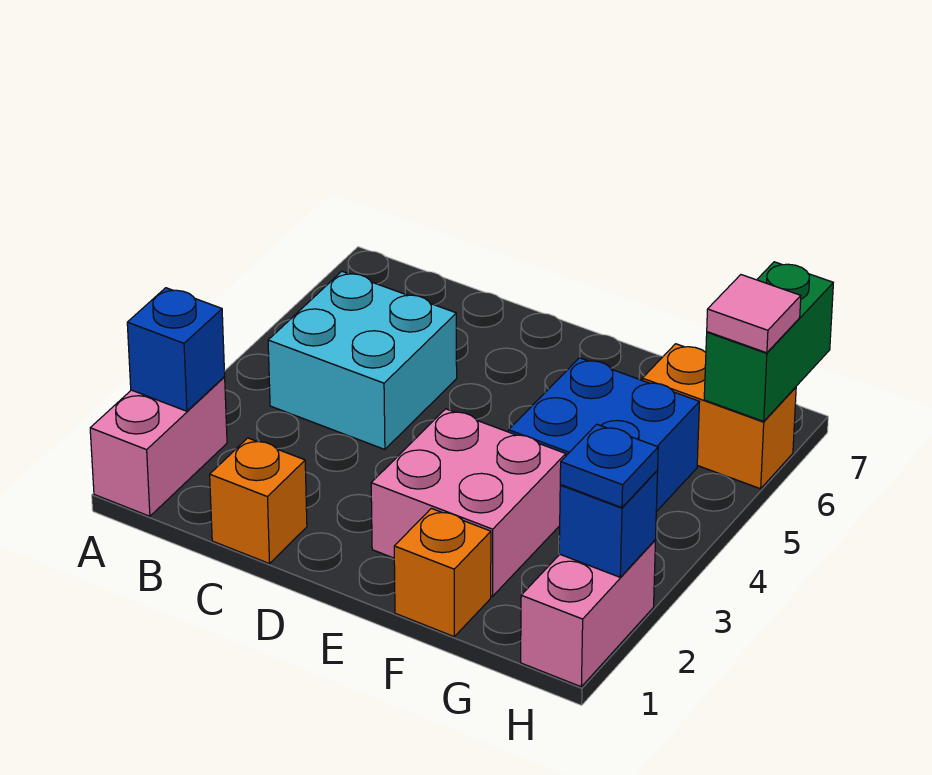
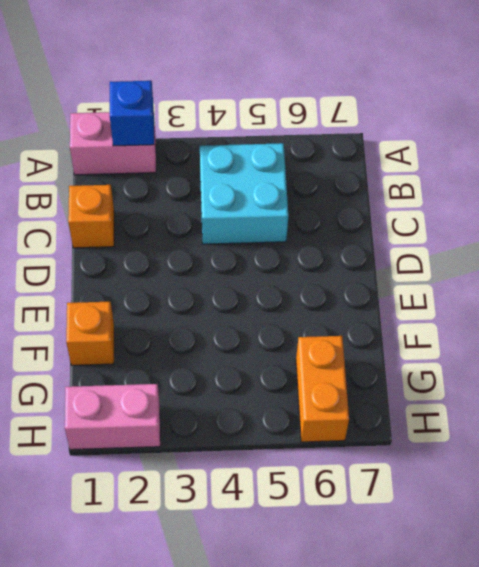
none -> pink brick E2:F3 level 1
none -> blue brick F4:G5 level 1
none -> blue brick H2 level 2

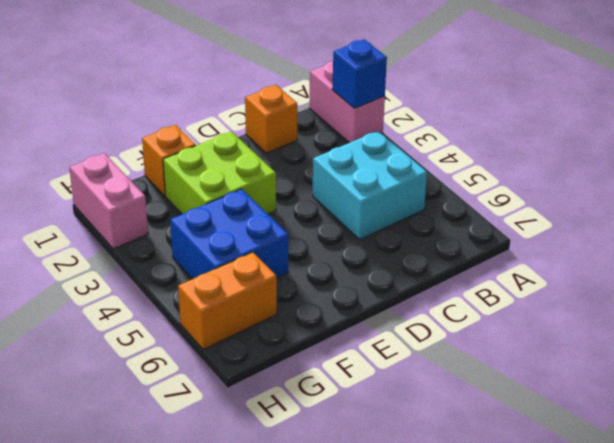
lime brick E2:F3 level 1 -> pink brick E2:F3 level 1
none -> blue brick H2 level 2
none -> green brick H6:H7 level 2
none -> blue plate H2 level 3

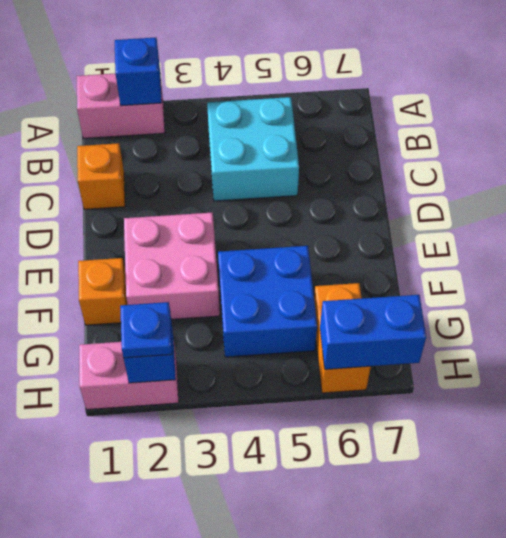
blue brick H6:H7 level 2 -> green brick H6:H7 level 2
none -> pink tile H6 level 3

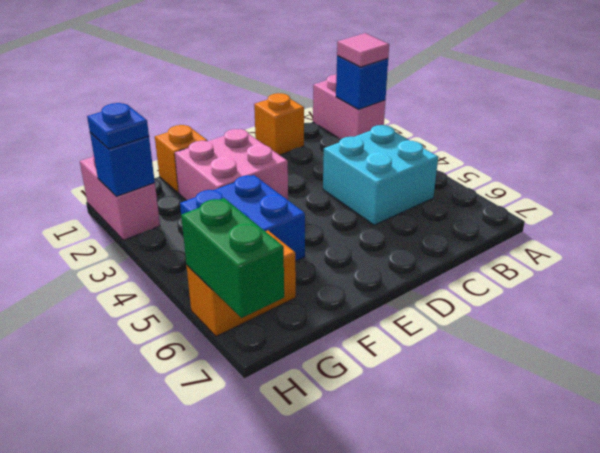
pink tile A2 level 3 -> pink tile H6 level 3

